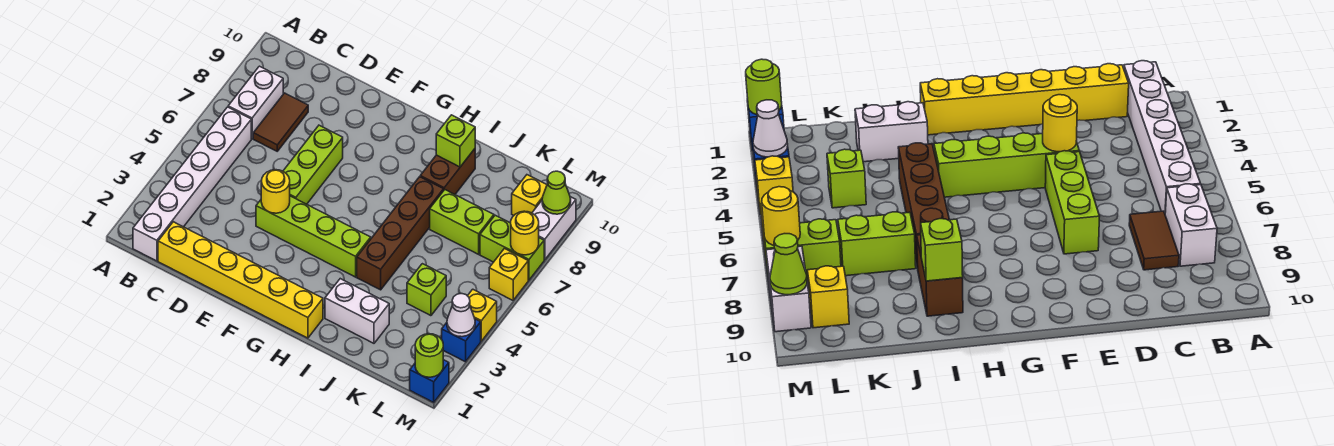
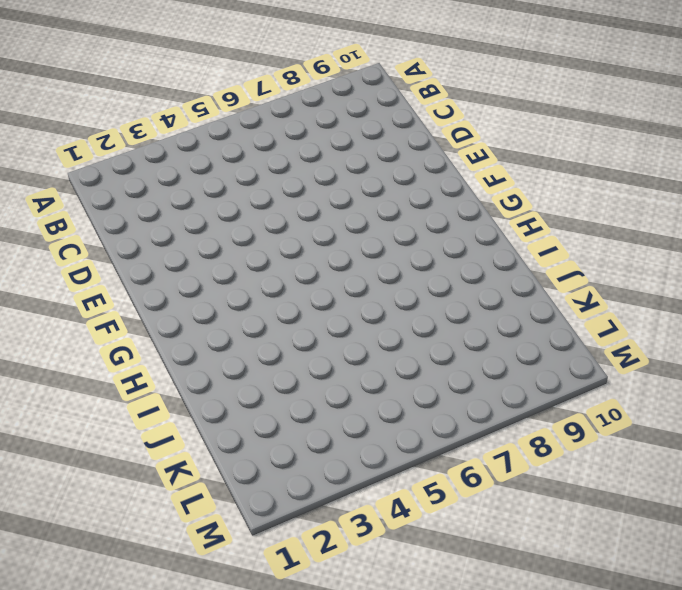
none -> white brick B1:B6 level 1
none -> white brick B7:B8 level 1
none -> yellow brick C1:H1 level 1

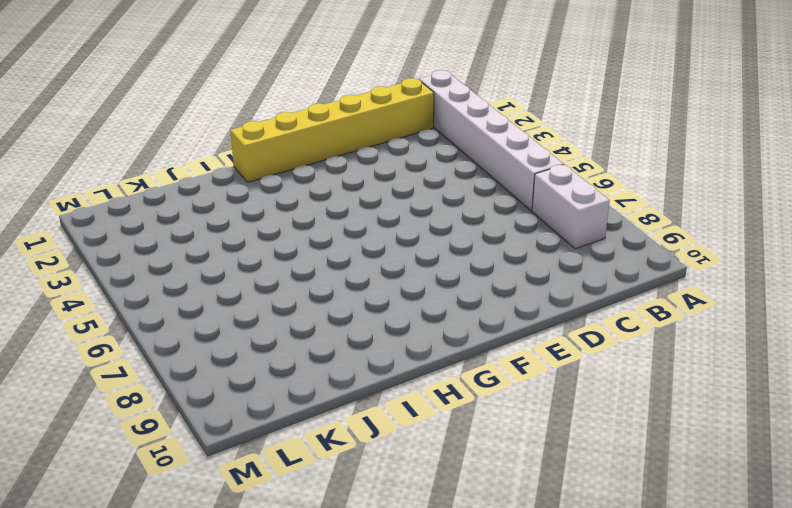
none -> brown tile C7:C8 level 1
none -> lime brick E4:H4 level 1
none -> lime brick E5:E7 level 1

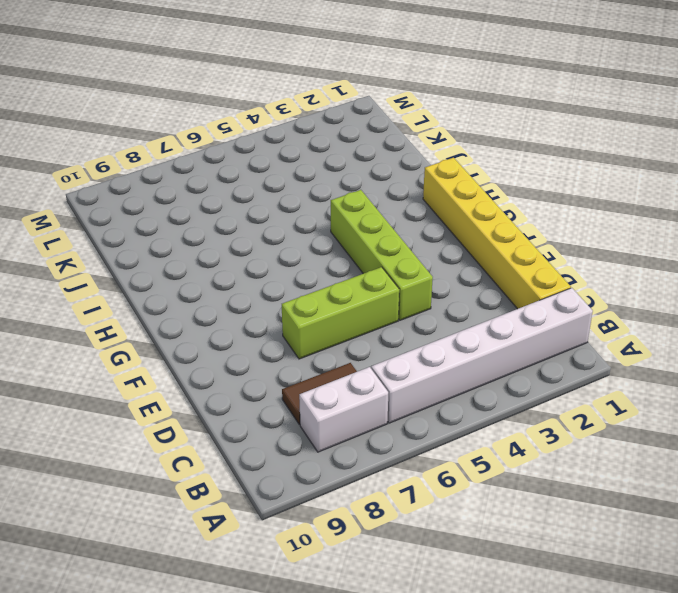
none -> white brick I2:J2 level 1
none -> brown brick I4:I7 level 1
none -> brown brick I8:I9 level 1

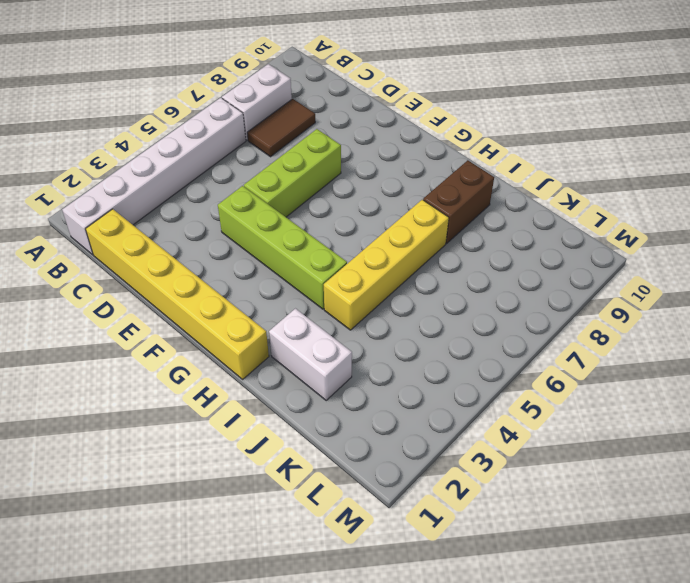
yellow brick I4:I7 level 1 -> brown brick I4:I7 level 1
none -> lime brick J7:K7 level 1
none -> lime brick K4 level 1
none -> lime brick L7:M7 level 1

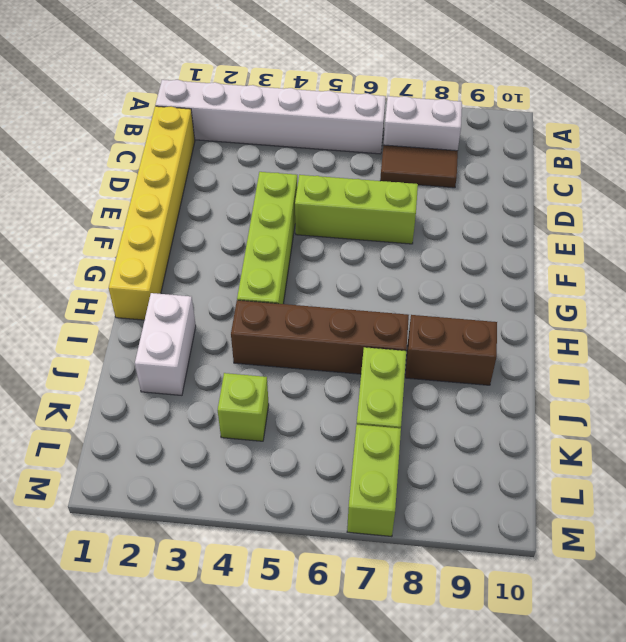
none -> yellow brick L9 level 1
none -> blue brick M1 level 1
none -> blue brick M3 level 1

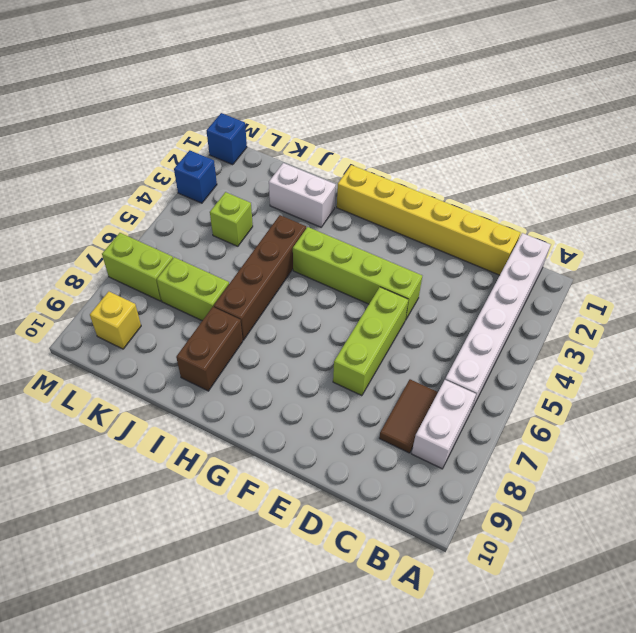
none -> yellow brick M4 level 1
none -> yellow brick M6 level 1
none -> white brick M8:M9 level 1

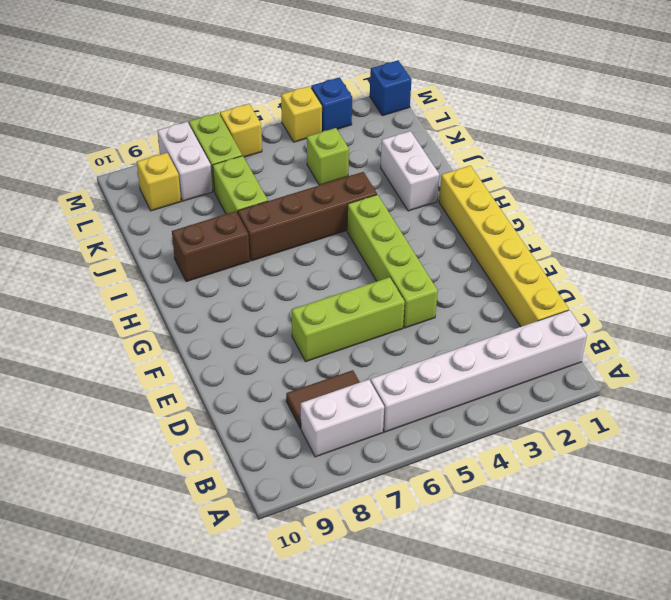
white brick L8:M8 level 1 -> white brick M8:M9 level 1
none -> yellow round brick E4 level 2
none -> lime brick I9 level 2
none -> lime round brick M1 level 2

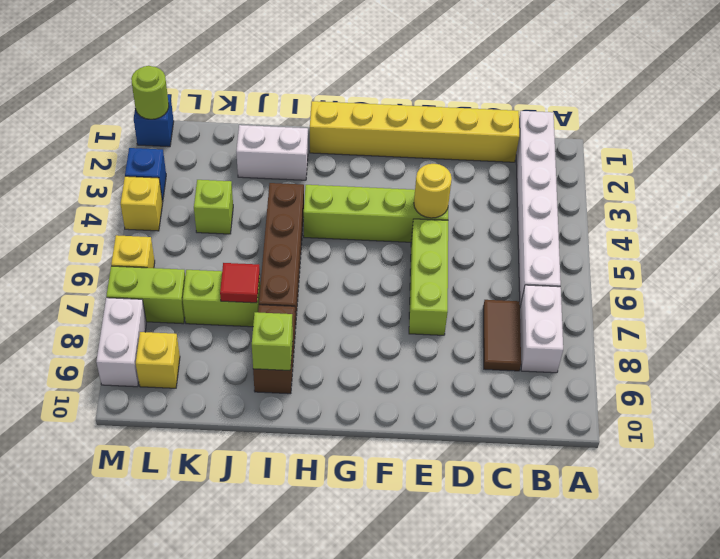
red tile J7 level 2 -> none
none -> white cone M3 level 2
none -> yellow round brick M7 level 2
none -> lime cone M9 level 2

